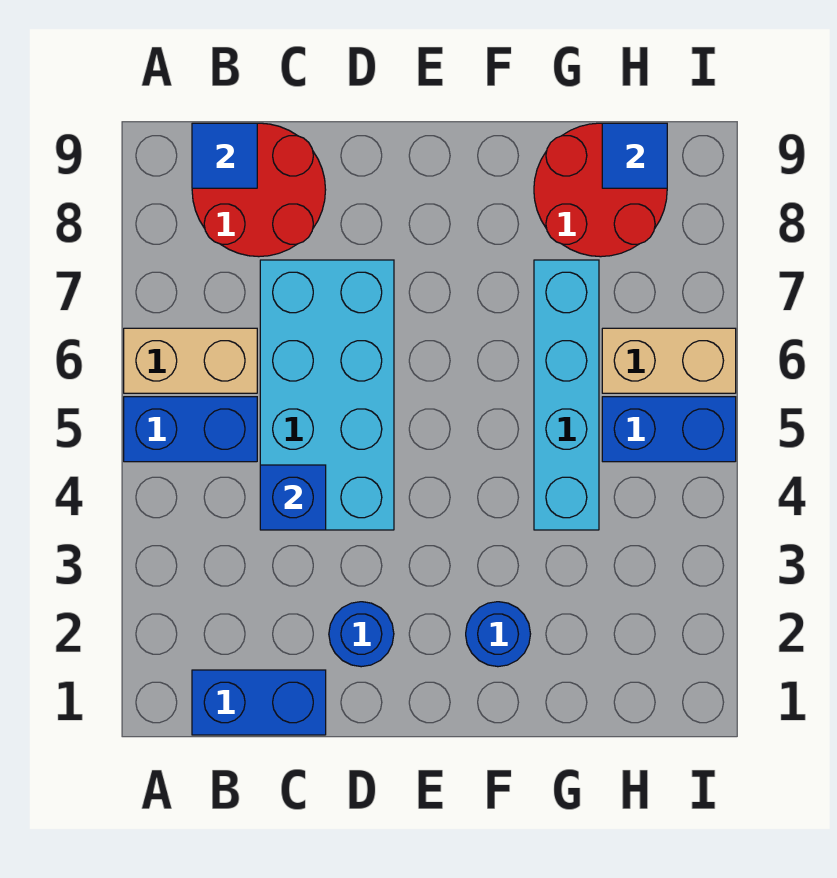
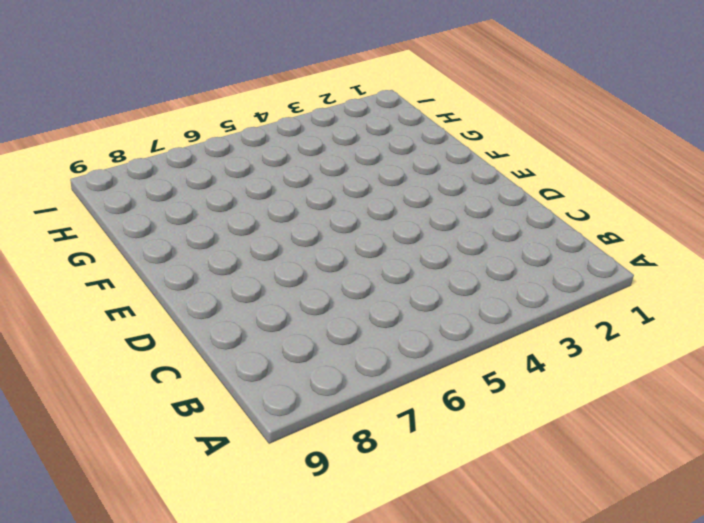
none -> blue brick A5:B5 level 1
none -> tan brick A6:B6 level 1
none -> blue brick B1:C1 level 1

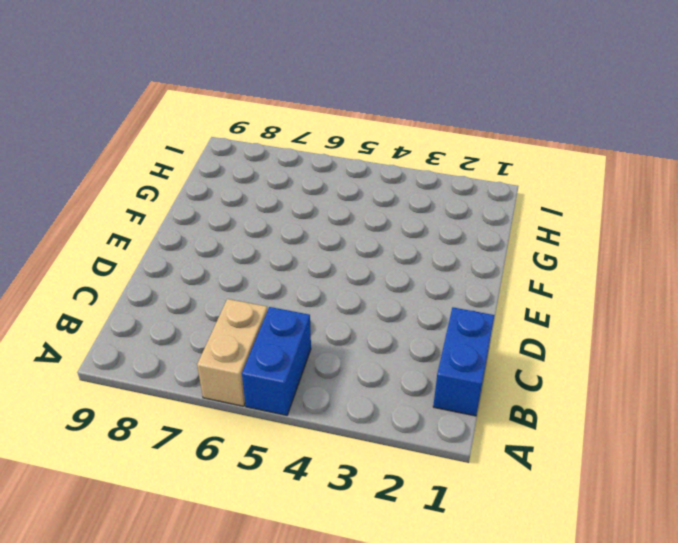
none -> red round brick B8:C9 level 1
none -> cyan brick C4:D7 level 1
none -> blue round brick D2 level 1

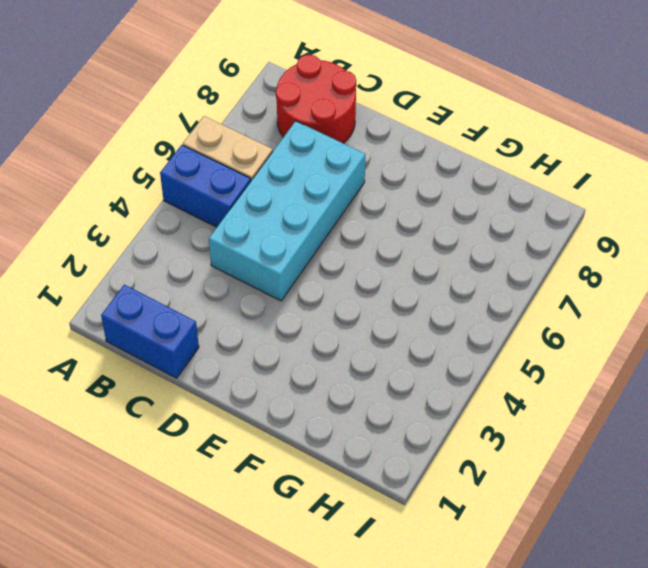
none -> blue round brick D2 level 1
none -> blue round brick F2 level 1
none -> cyan brick G4:G7 level 1

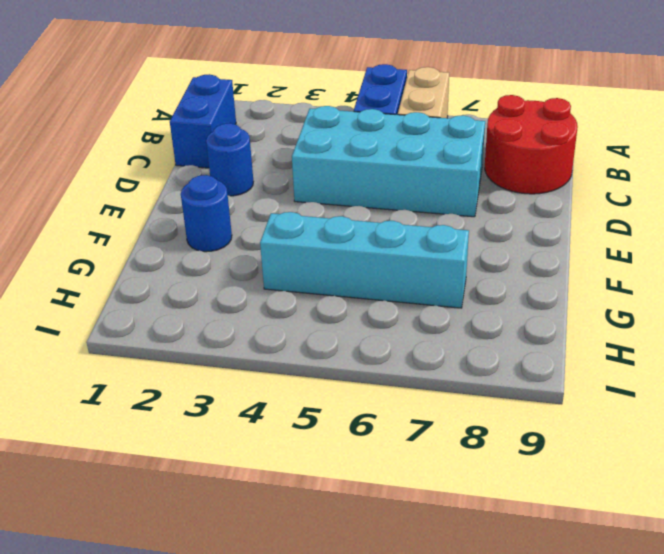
none -> red round brick G8:H9 level 1
none -> blue brick H5:I5 level 1
none -> tan brick H6:I6 level 1

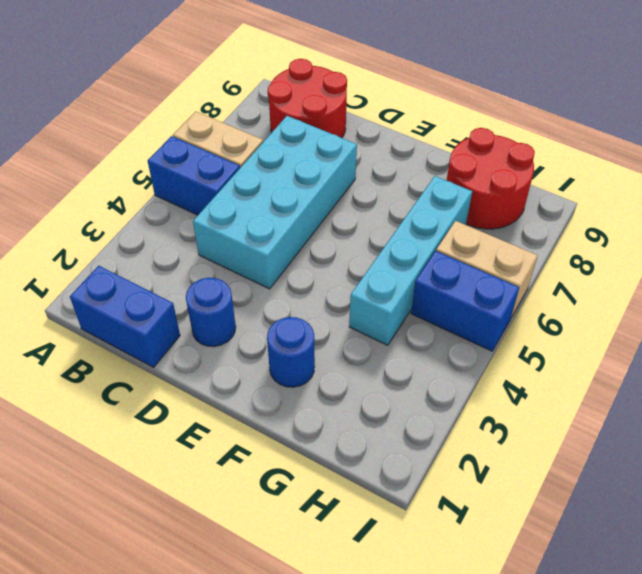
none -> blue tile B9 level 2
none -> blue brick C4 level 2
none -> blue tile H9 level 2

